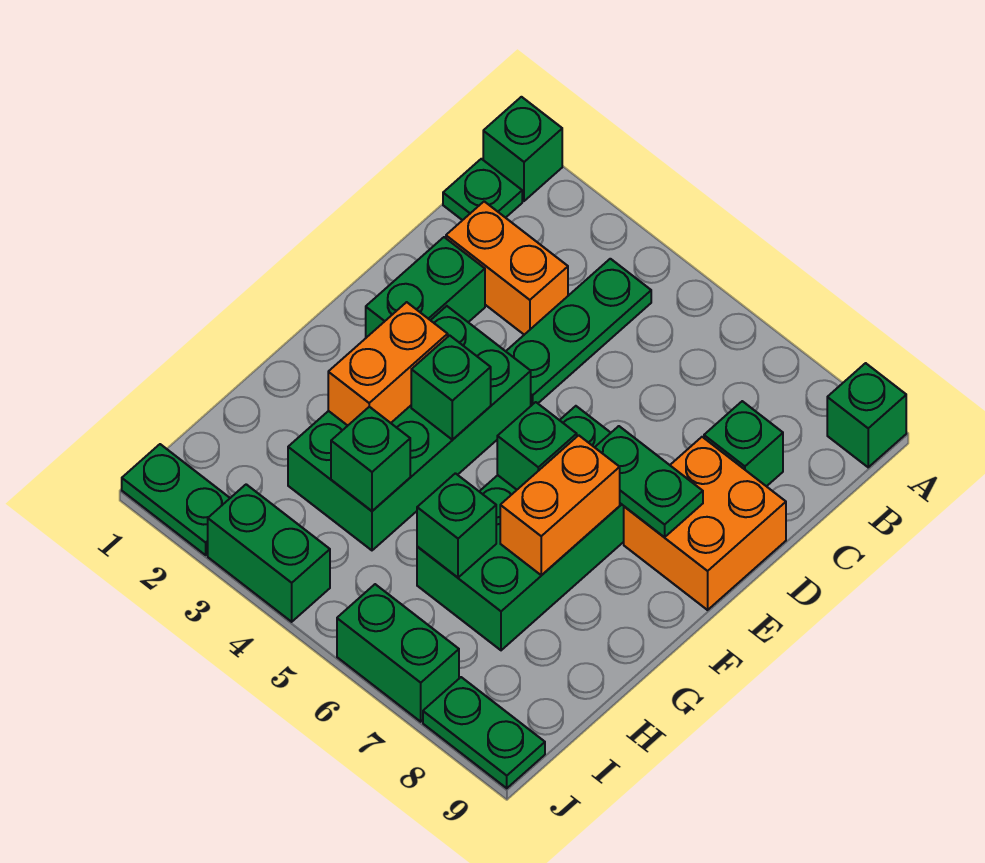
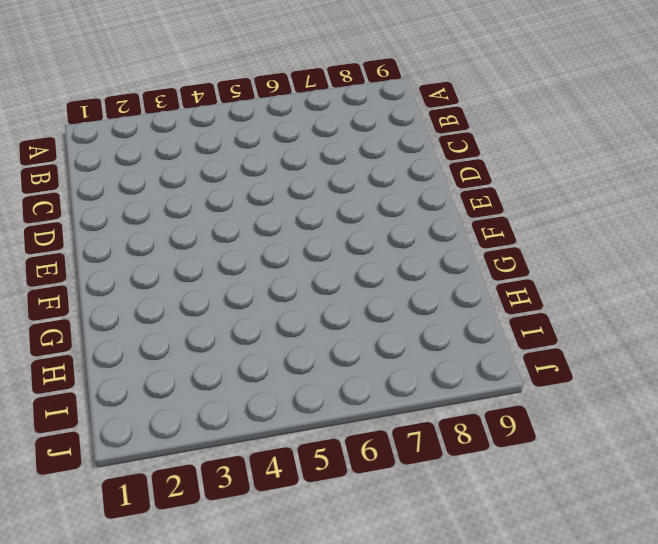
none -> green brick A1 level 1
none -> green brick A9 level 1
none -> green plate B1 level 1

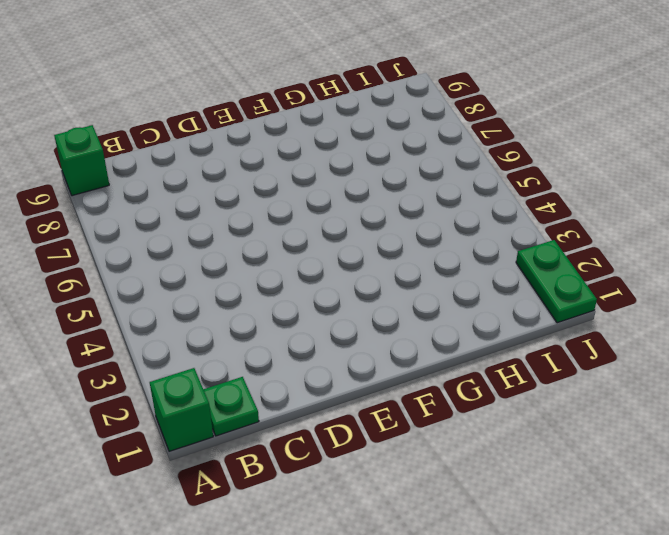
none -> green plate B4:D4 level 1
none -> orange brick C2:C3 level 1
none -> green brick C8 level 1

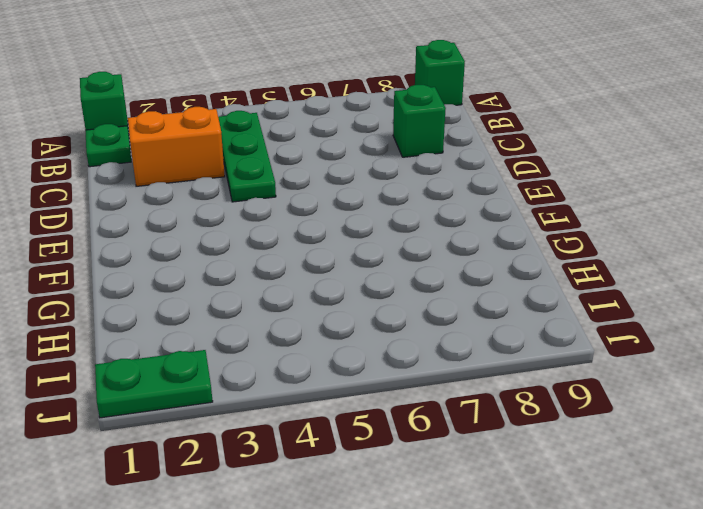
none -> green brick D2:E2 level 1
none -> orange brick D8:E9 level 1
none -> green brick E3:H4 level 1

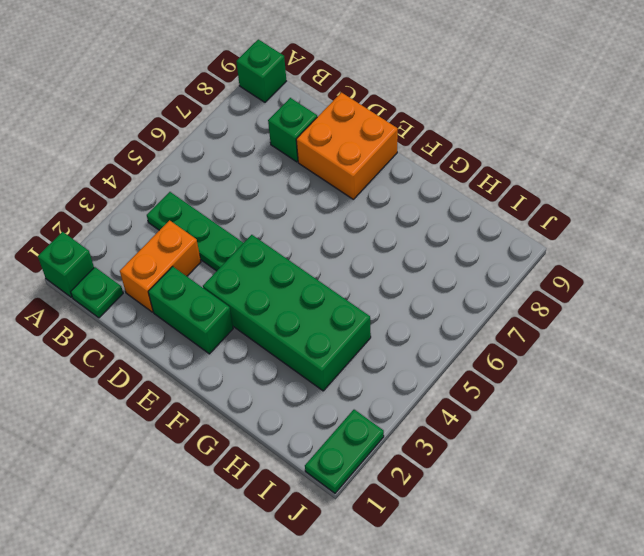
none -> green brick E6:H7 level 1
none -> green brick J3:J4 level 1
none -> green brick J6:J7 level 1

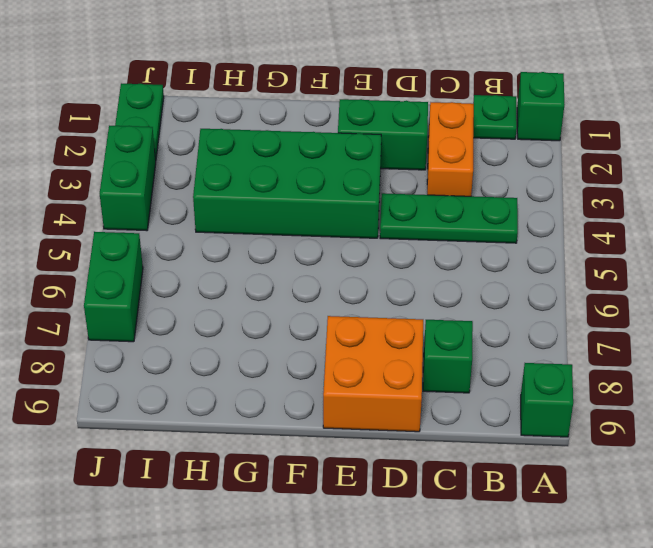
none -> green brick E6:H7 level 1
none -> green plate J8:J9 level 1
none -> green plate E7:E8 level 2

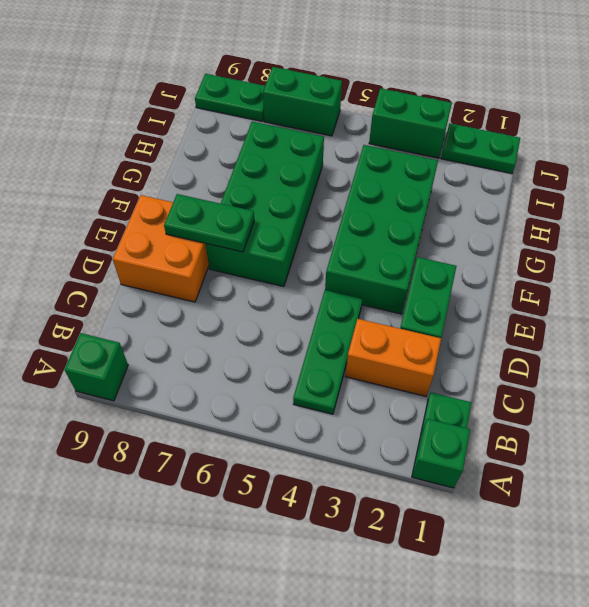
none -> green brick C8 level 1
none -> orange brick F3:G3 level 2
none -> green brick F4 level 2

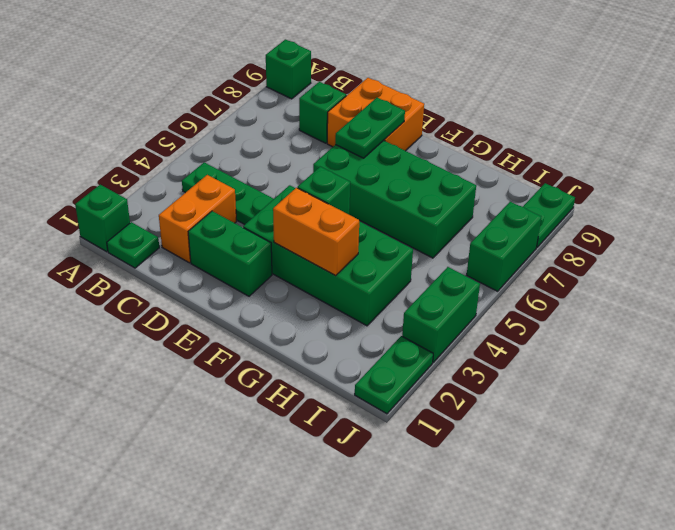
none -> green brick F6 level 2
none -> orange brick F7:G7 level 2
none -> green brick H4 level 2

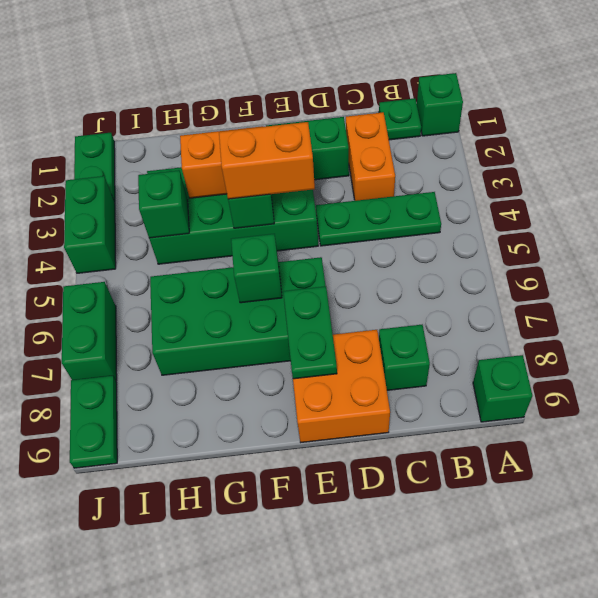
orange brick E4:F4 level 3 -> orange brick F7:G7 level 2
none -> green brick H6 level 2

